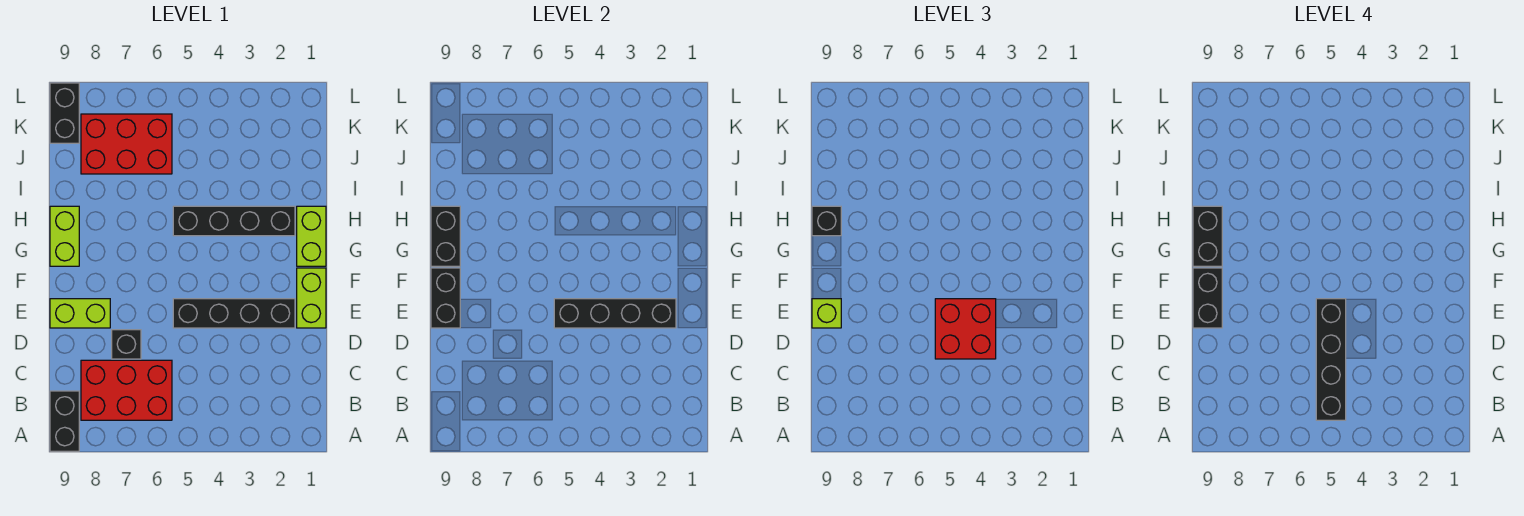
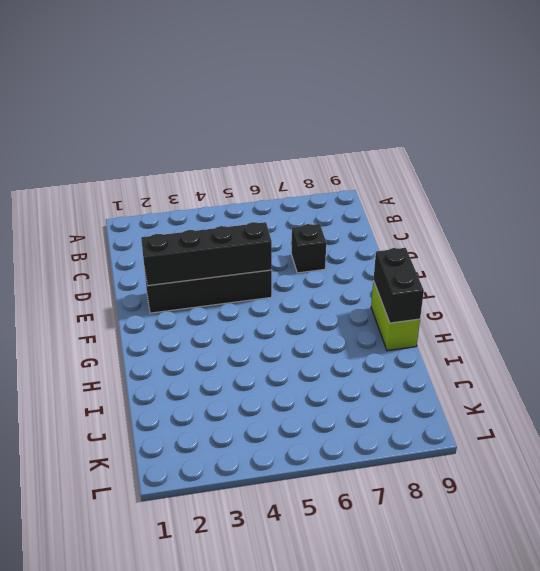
none -> black brick A9:B9 level 1
none -> red brick B6:C8 level 1
none -> lime brick E1:F1 level 1

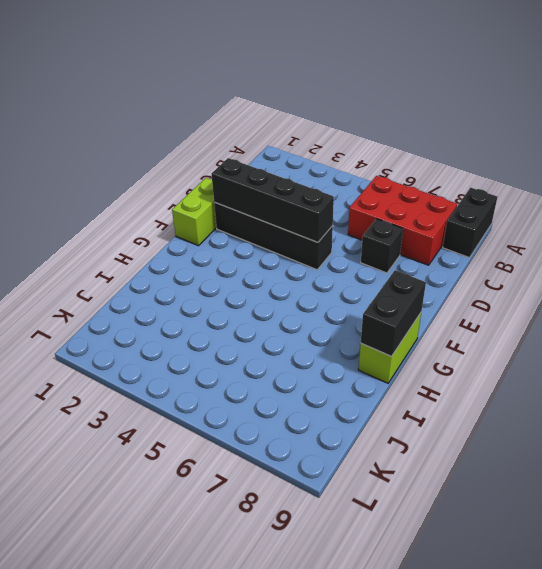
none -> lime brick E8:E9 level 1
none -> lime brick G1:H1 level 1
none -> black brick H2:H5 level 1

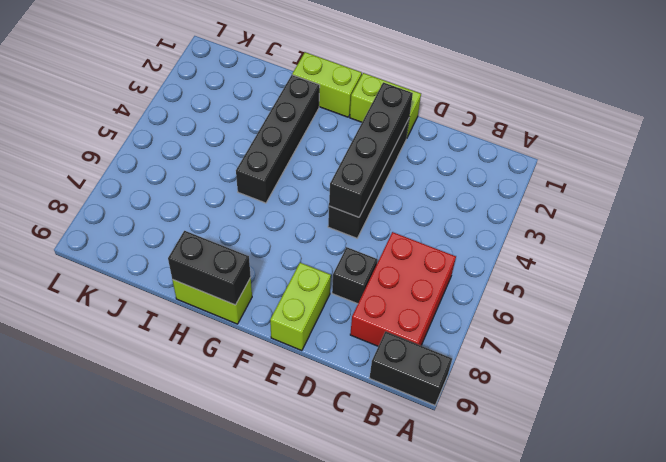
none -> red brick J6:K8 level 1
none -> black brick K9:L9 level 1
none -> black brick E9:F9 level 2

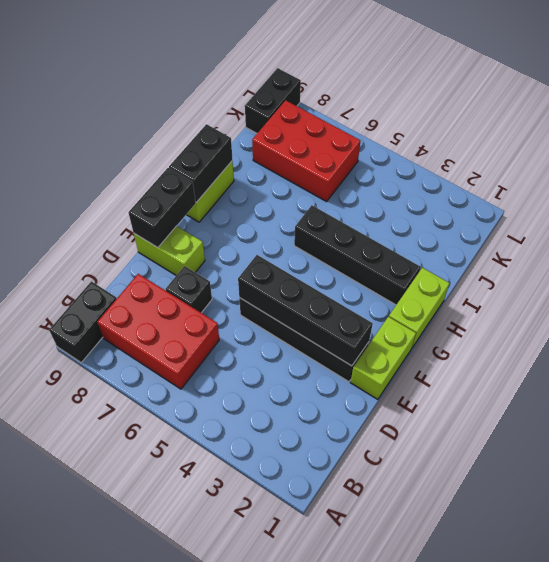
none -> red brick D4:E5 level 3
none -> lime brick E9 level 3
none -> black brick H9 level 3

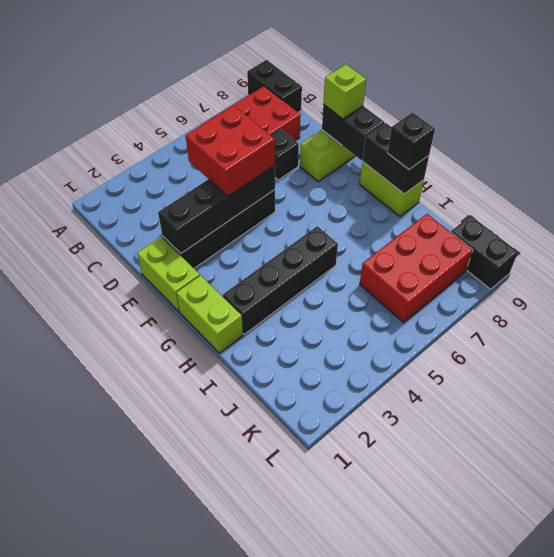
none -> black brick B5:E5 level 4
none -> black brick E9:F9 level 4
none -> black brick G9:H9 level 4

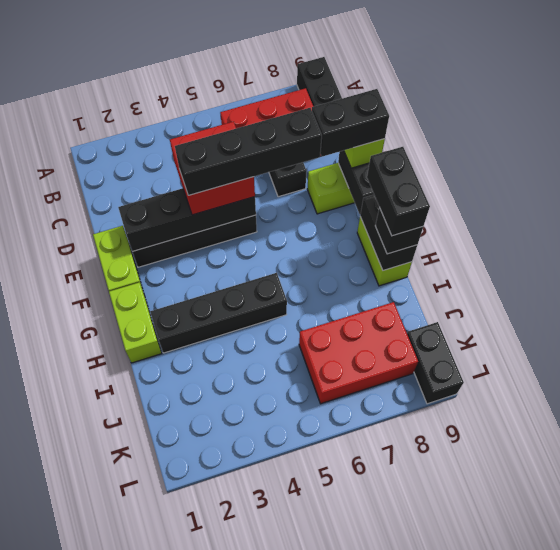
black brick E4:E7 level 4 -> black brick B5:E5 level 4
black brick E8:E9 level 4 -> black brick E9:F9 level 4

